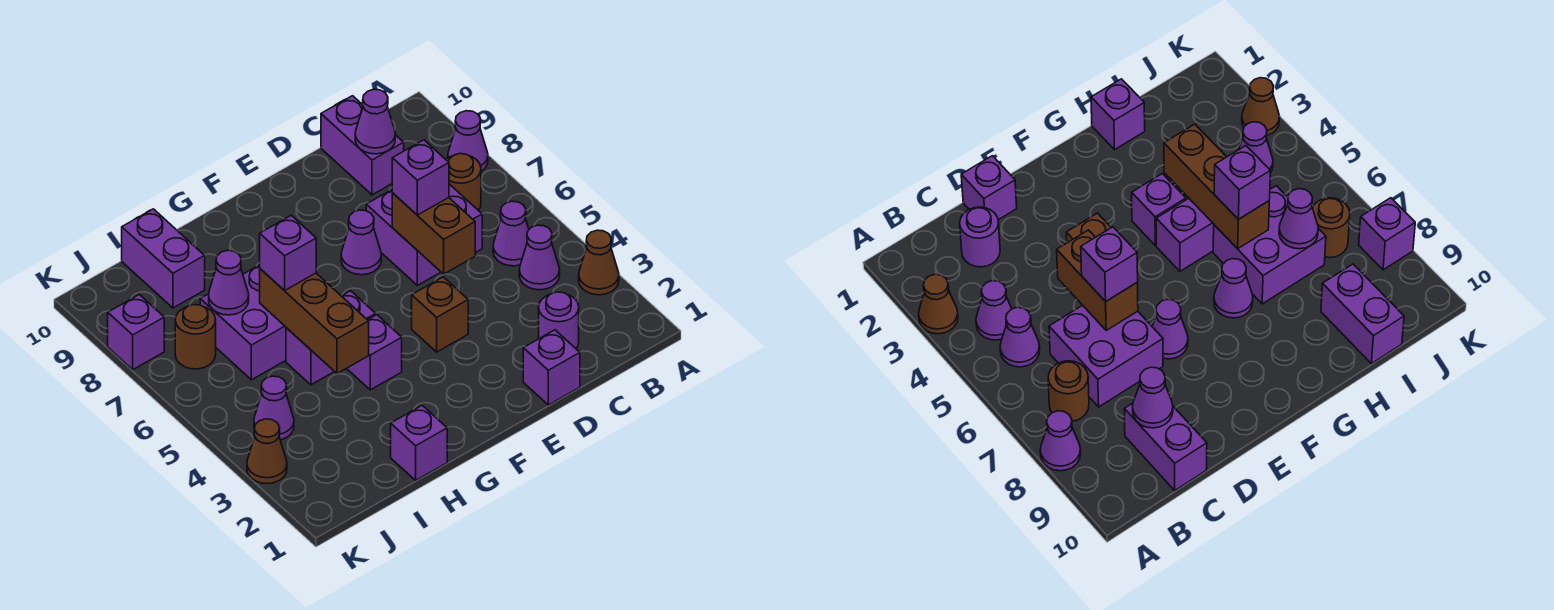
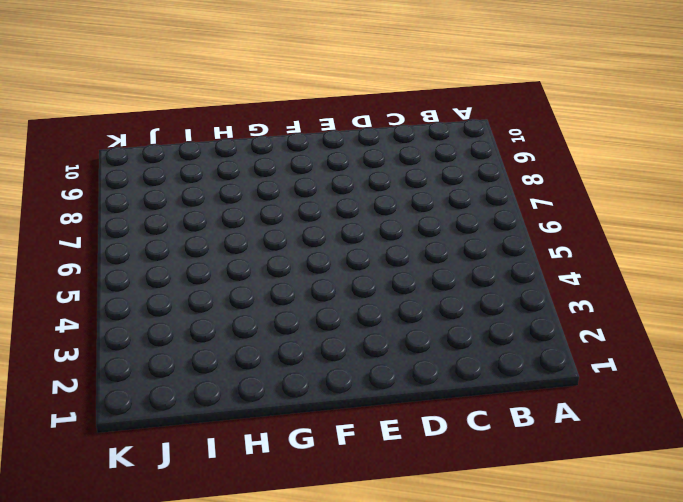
none -> brown cone A3 level 1
none -> purple cone A8 level 1
none -> purple cone B4 level 1

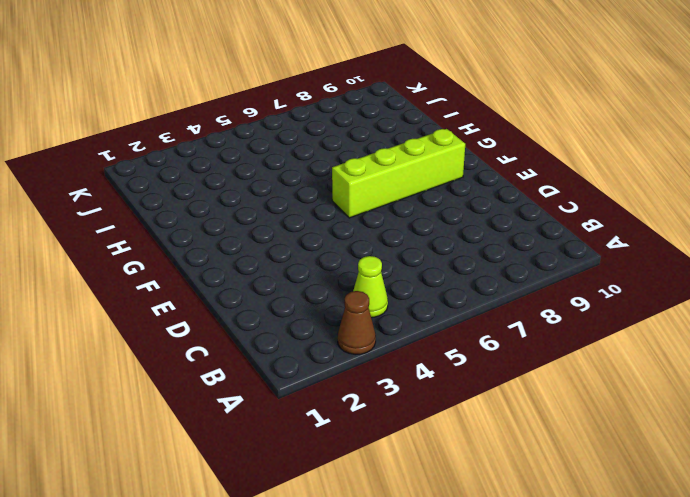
lime cone B4 level 1 -> purple cone B4 level 1
lime brick F6:F9 level 1 -> none
none -> purple cone A8 level 1
none -> purple cone B5 level 1
none -> brown round brick B7 level 1

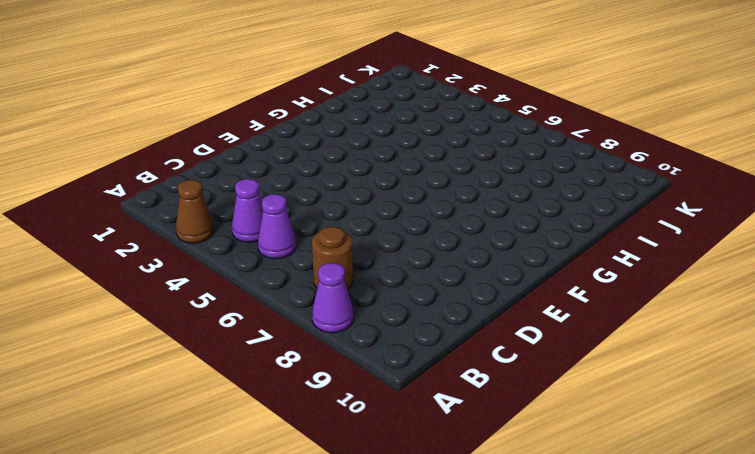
none -> purple round brick C2 level 1
none -> purple brick C6:D7 level 1
none -> purple brick C9:C10 level 1

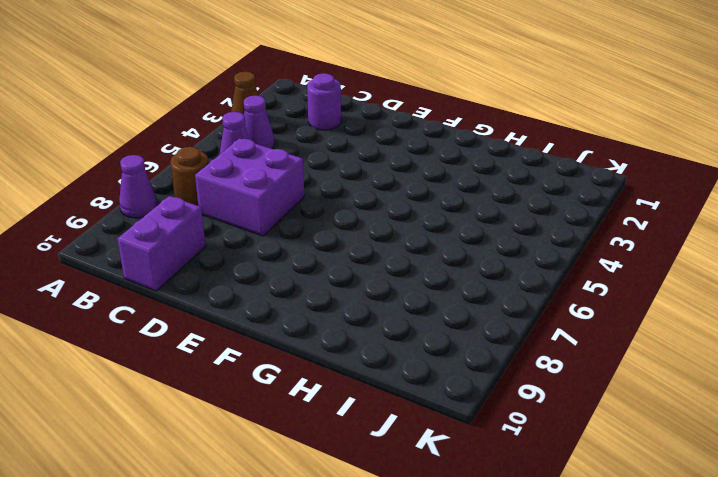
none -> purple brick D1 level 1
none -> brown brick E4 level 1
none -> purple cone E7 level 1

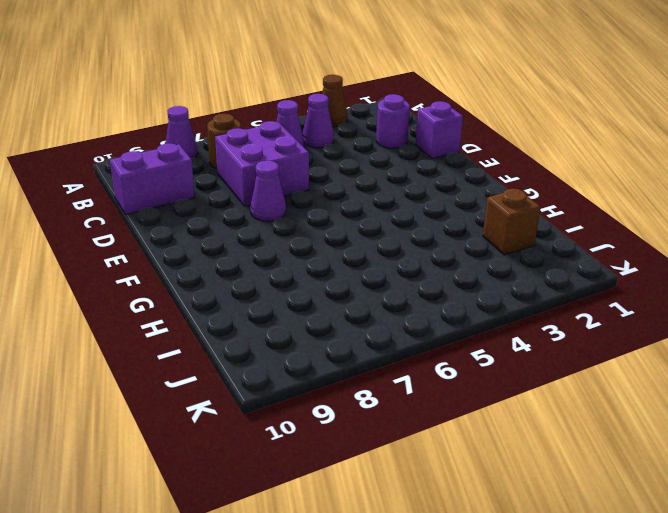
brown brick I2 level 1 -> brown brick E4 level 1
none -> purple brick G4 level 1
none -> purple brick G5:H5 level 1
none -> purple cone G7 level 1

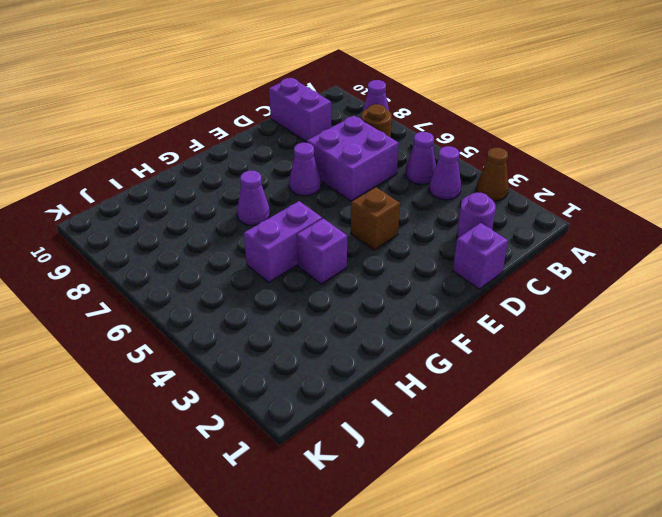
none -> purple brick H1 level 1
none -> purple brick H6:I7 level 1
none -> purple brick I9:I10 level 1

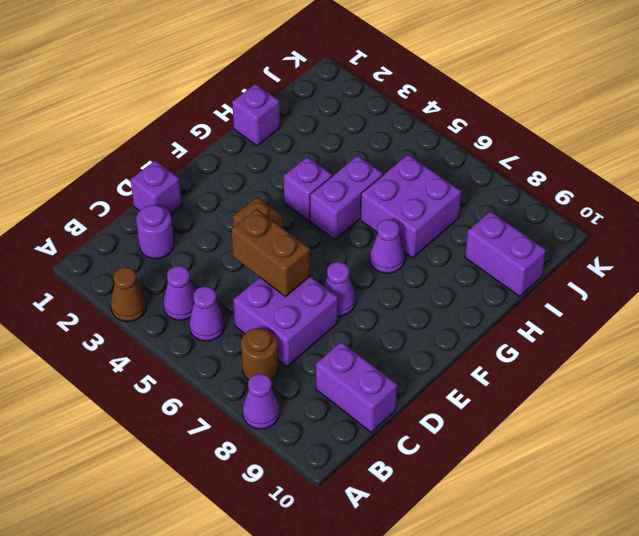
none -> purple cone J4 level 1
none -> brown round brick J7 level 1
none -> brown cone K3 level 1

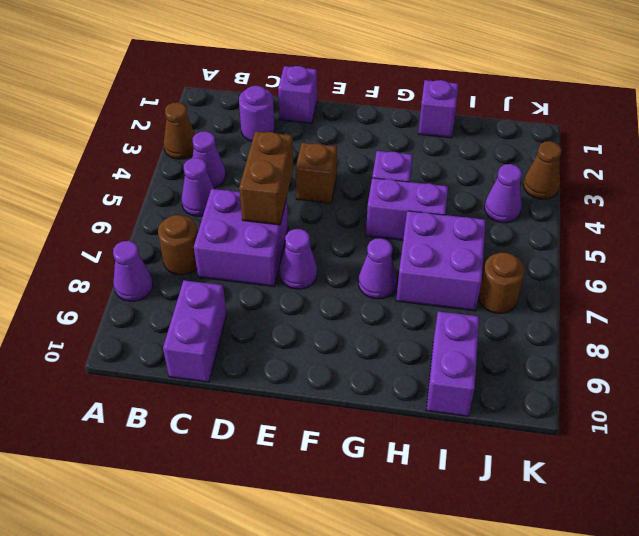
none -> purple brick K8 level 1
none -> purple cone C9 level 2
none -> brown brick H4:H6 level 2

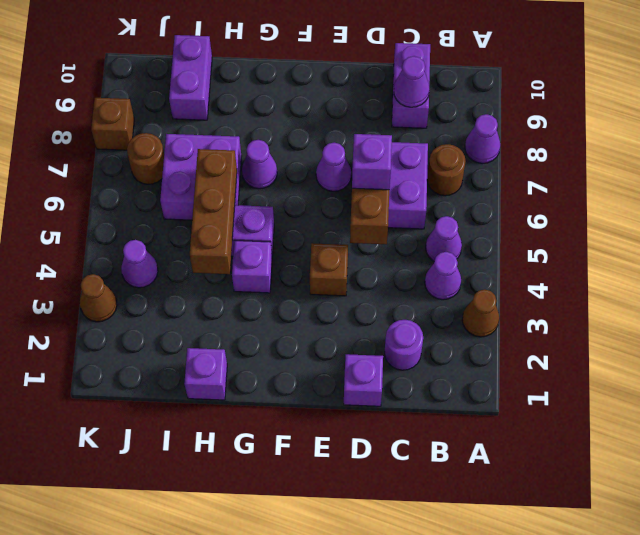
brown brick K8 level 1 -> purple brick K8 level 1
none -> purple cone I7 level 2
none -> purple brick H6 level 3

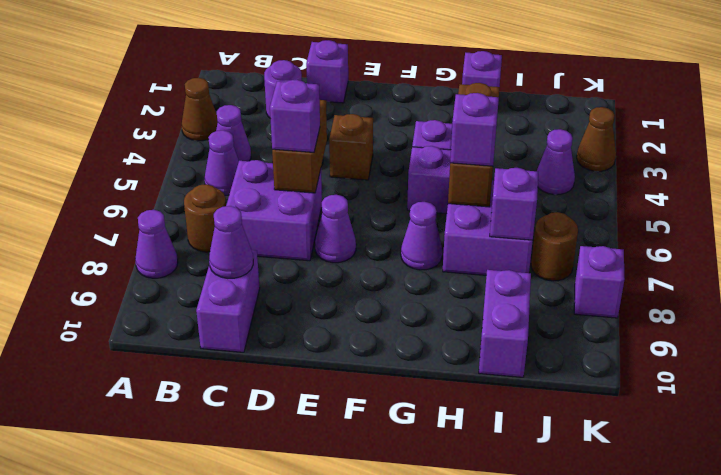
purple brick I7 level 2 -> purple cone I7 level 2

